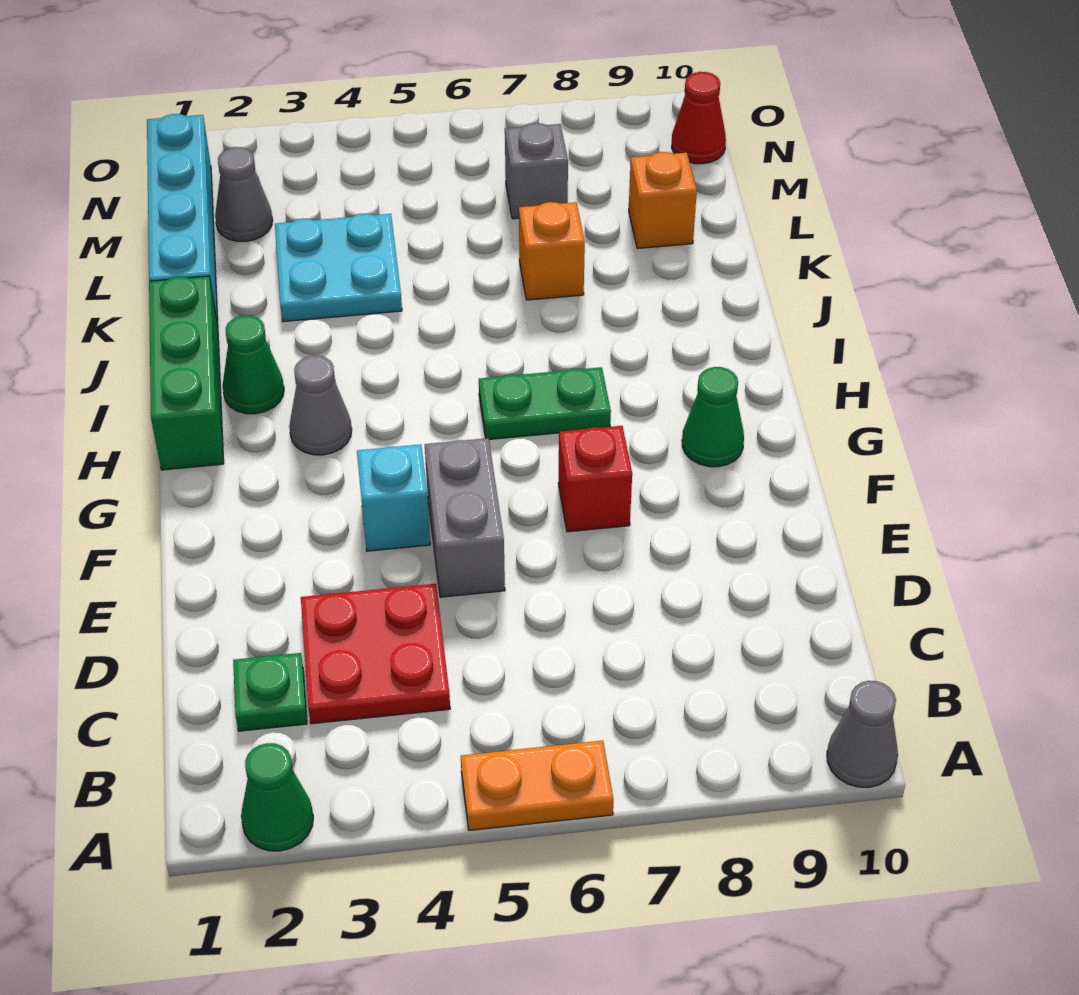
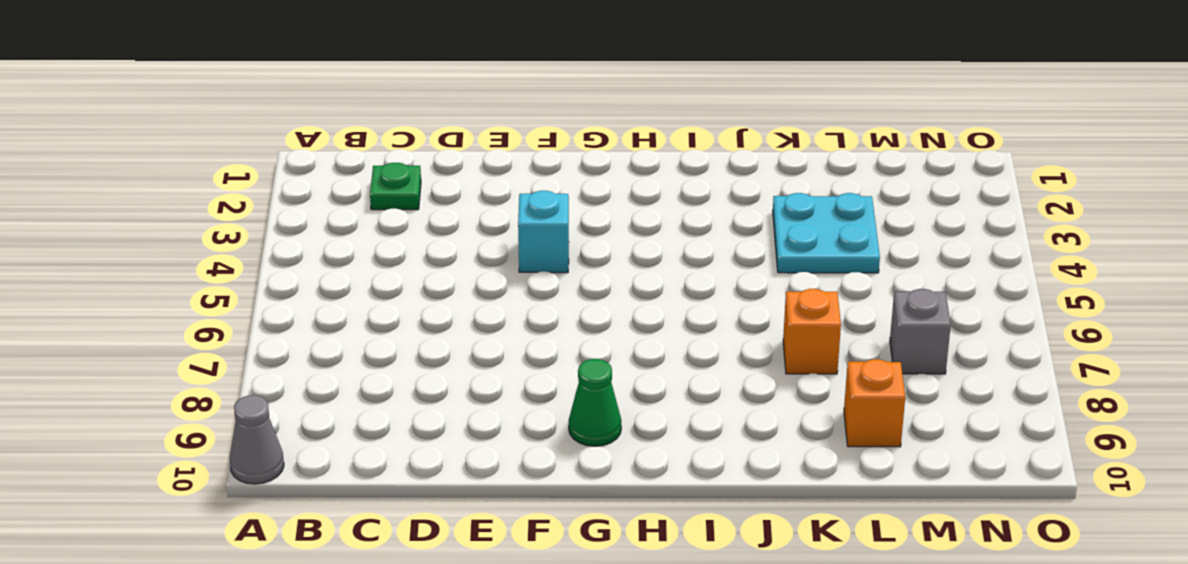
none -> green cone A2 level 1
none -> orange plate A5:A6 level 1
none -> red plate C3:D4 level 1

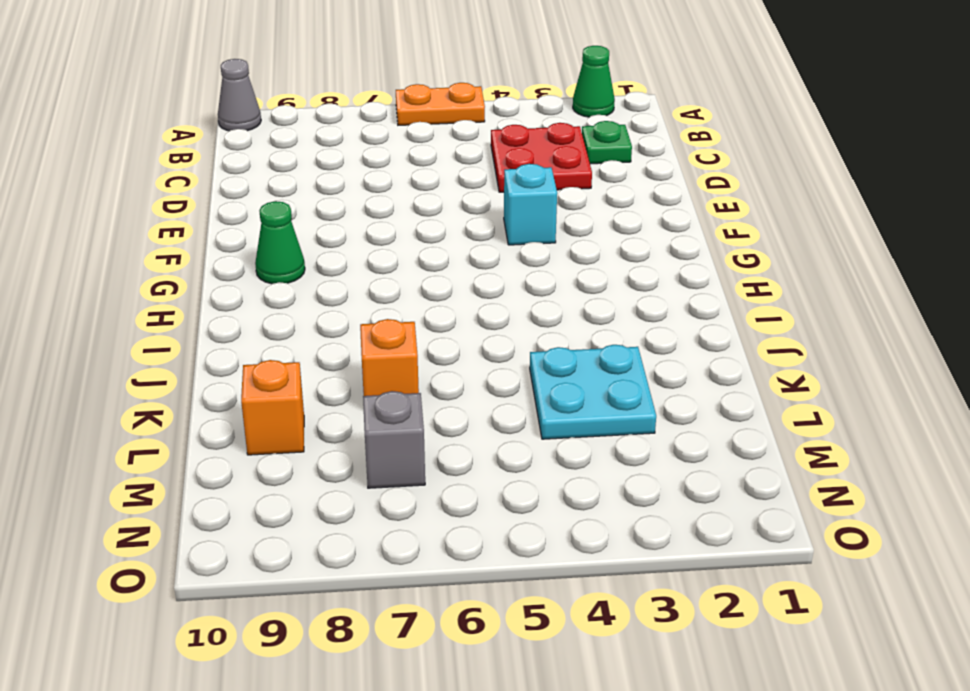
none -> grey brick E5:F5 level 1
none -> red brick F7 level 1
none -> green brick H1:J1 level 1

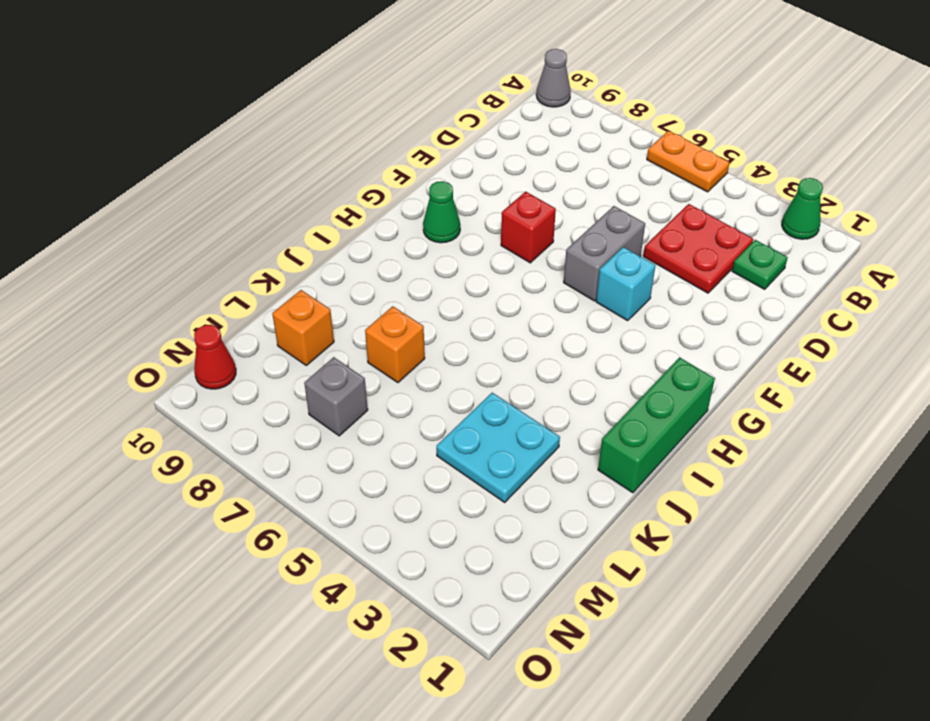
none -> grey cone H3 level 1
none -> green plate H6:H7 level 1
none -> green cone I2 level 1

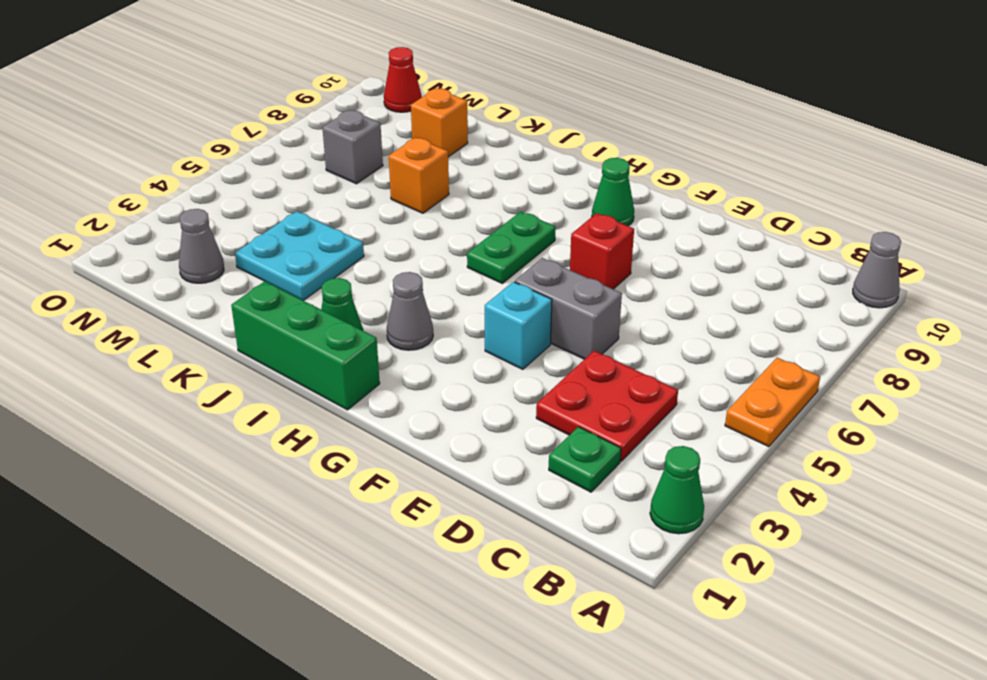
none -> cyan brick K1:N1 level 1

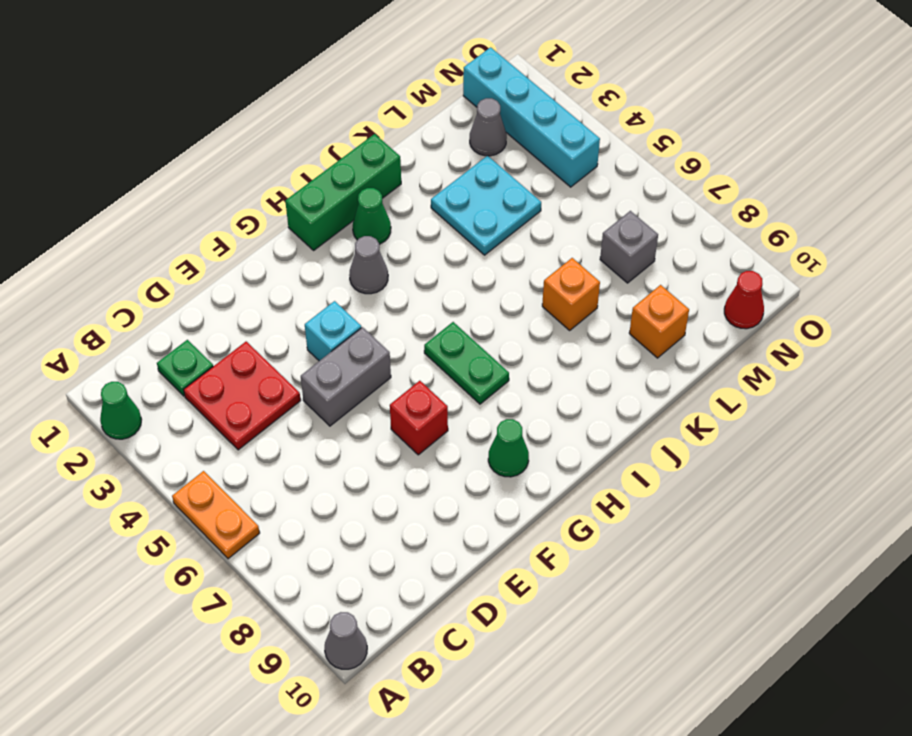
cyan brick N1:N4 level 1 -> cyan brick K1:N1 level 1

